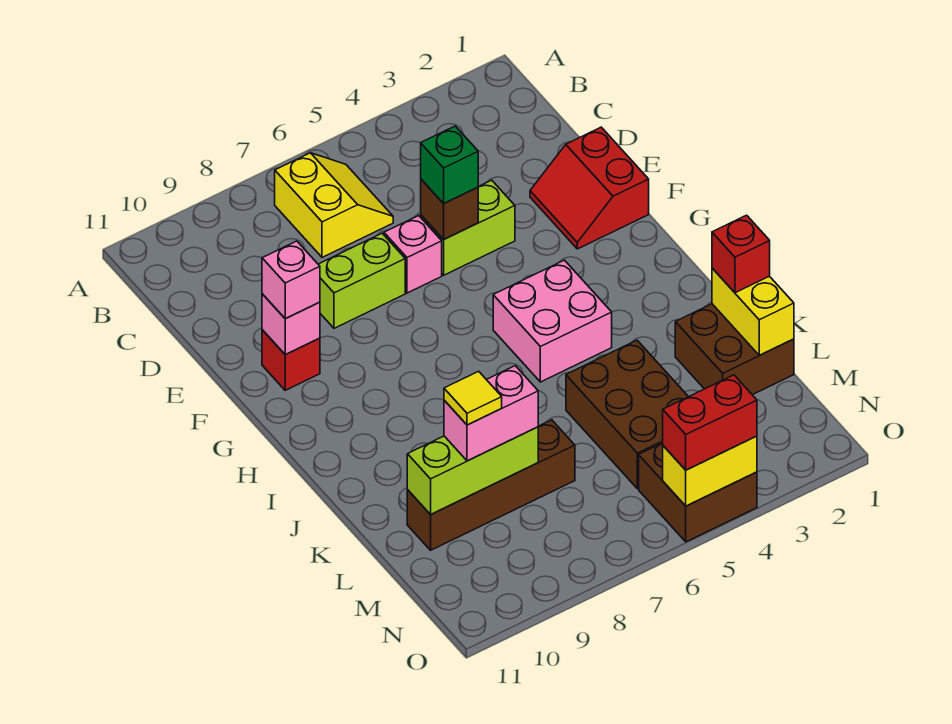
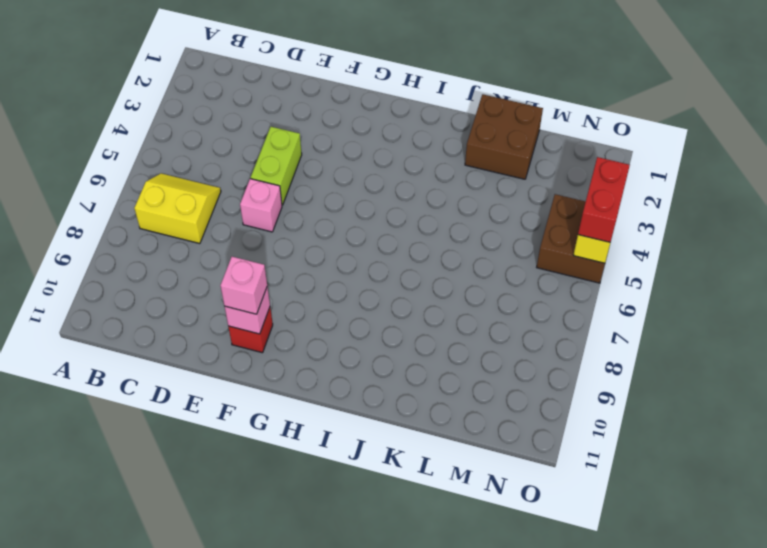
none -> red slope E1:F2 level 1 top 1
none -> lime brick E7:E8 level 1
none -> pink brick H4:I5 level 1

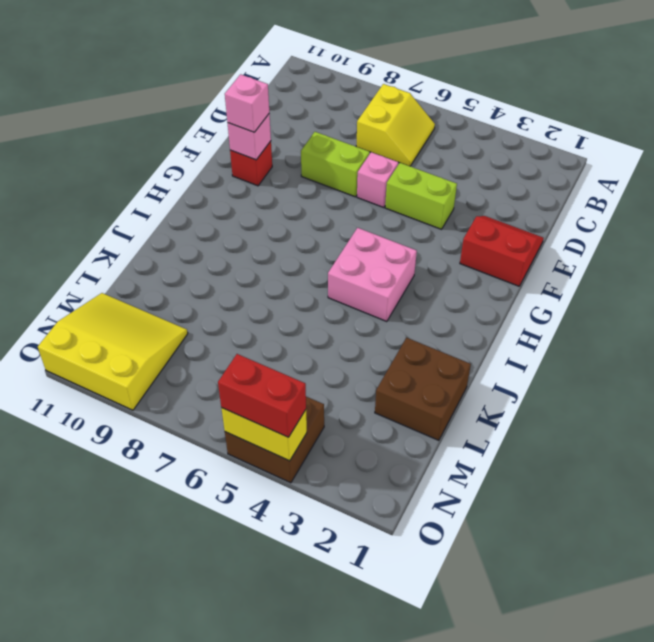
red slope E1:F2 level 1 top F -> red slope E1:F2 level 1 top 1
yellow slope M9:O11 level 1 top O -> none
none -> brown brick K4:M5 level 1
none -> brown brick L7:L10 level 1
none -> brown brick E5 level 2

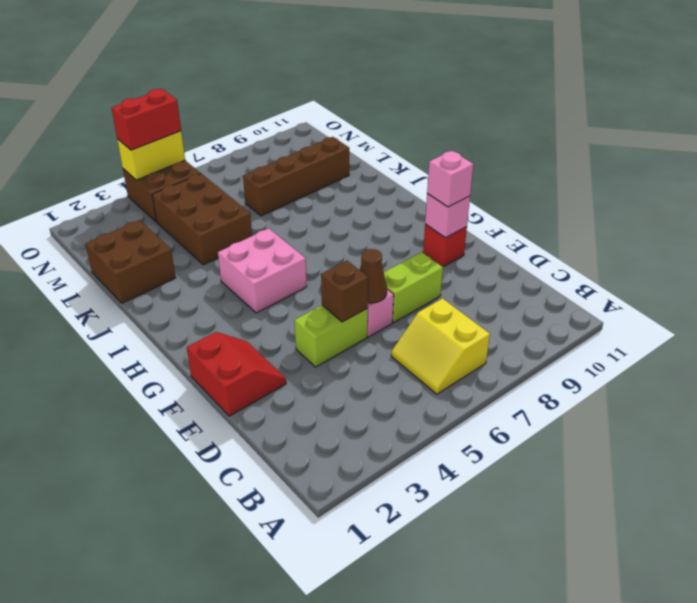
brown cone E6 level 2 -> none
none -> yellow brick K1:L1 level 2
none -> lime brick L8:L10 level 2
none -> green brick E5 level 3

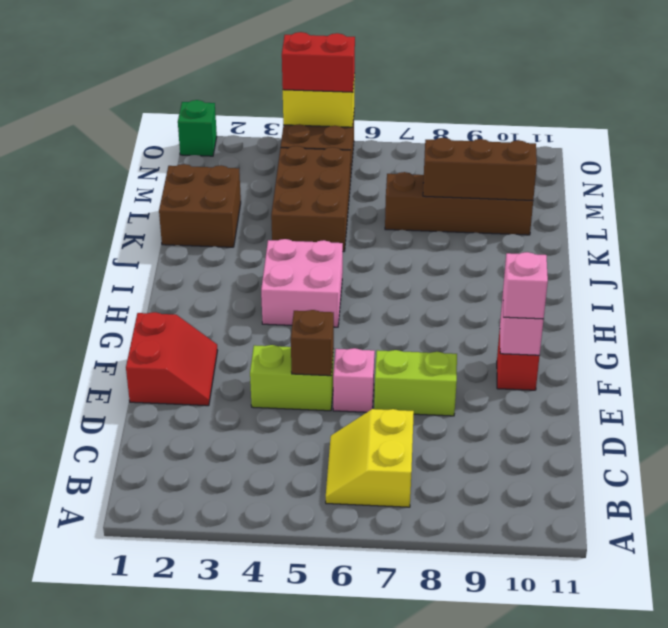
brown brick L8:L10 level 2 -> lime brick L8:L10 level 2
green brick O1 level 1 -> green brick E5 level 3
none -> yellow brick K1:L1 level 2
none -> red brick K1 level 3
none -> pink brick L8:L9 level 3

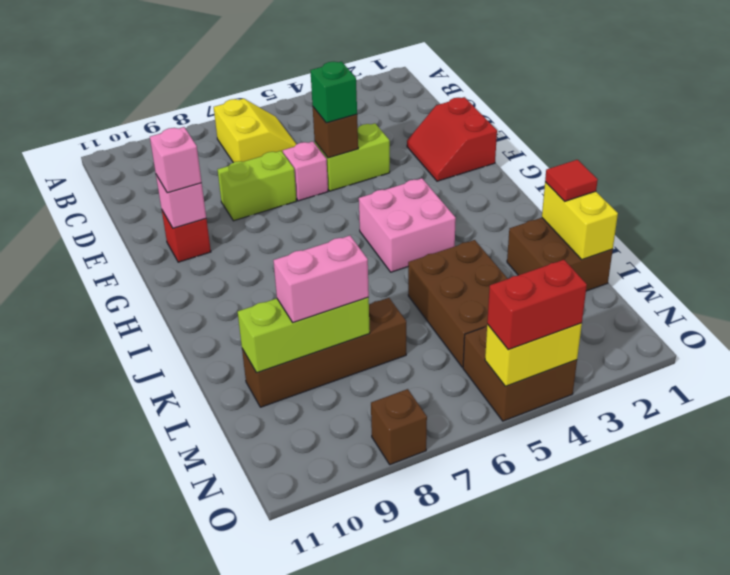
red tile K1 level 3 -> red brick K1 level 3
brown brick O8 level 1 -> none
none -> yellow tile L9 level 4

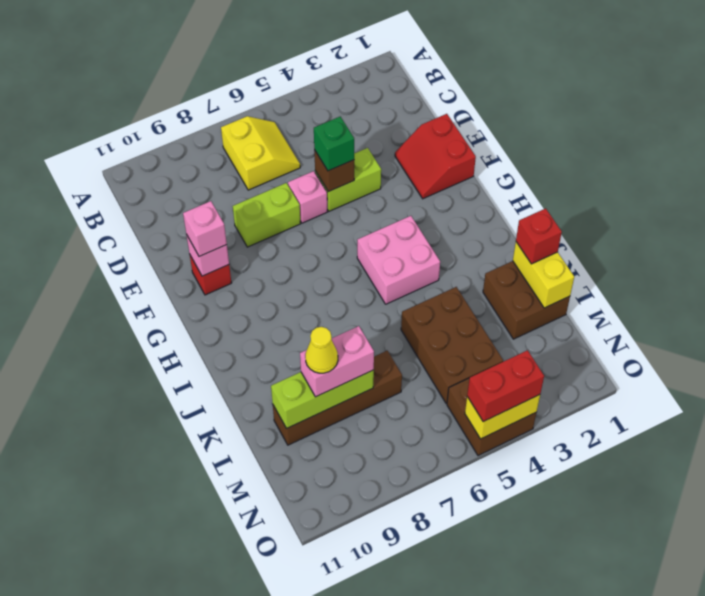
yellow cone L9 level 4 -> yellow tile L9 level 4

